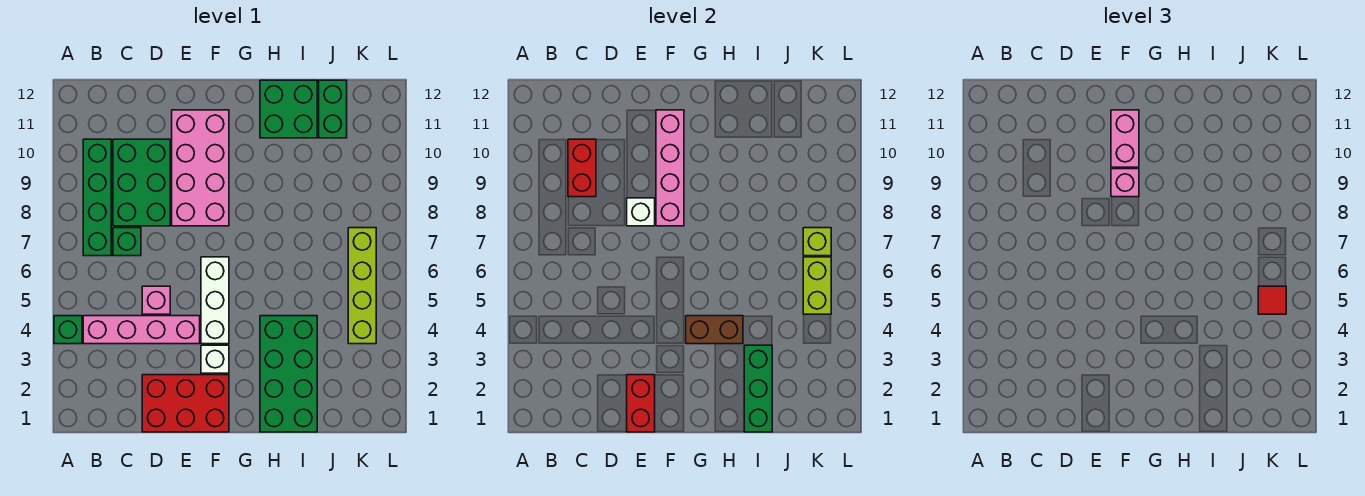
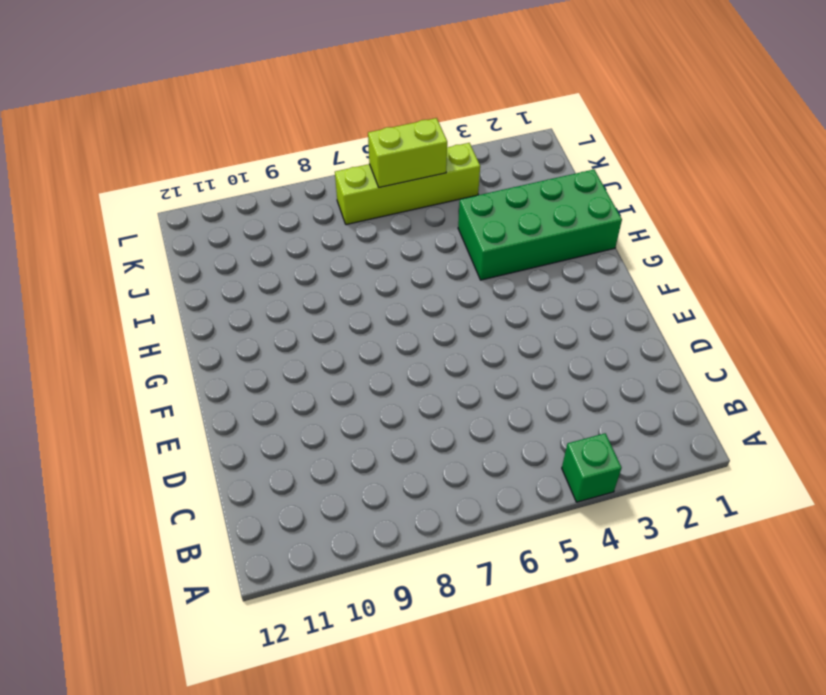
none -> pink brick B4:E4 level 1
none -> green brick B7:B10 level 1
none -> green brick C7 level 1

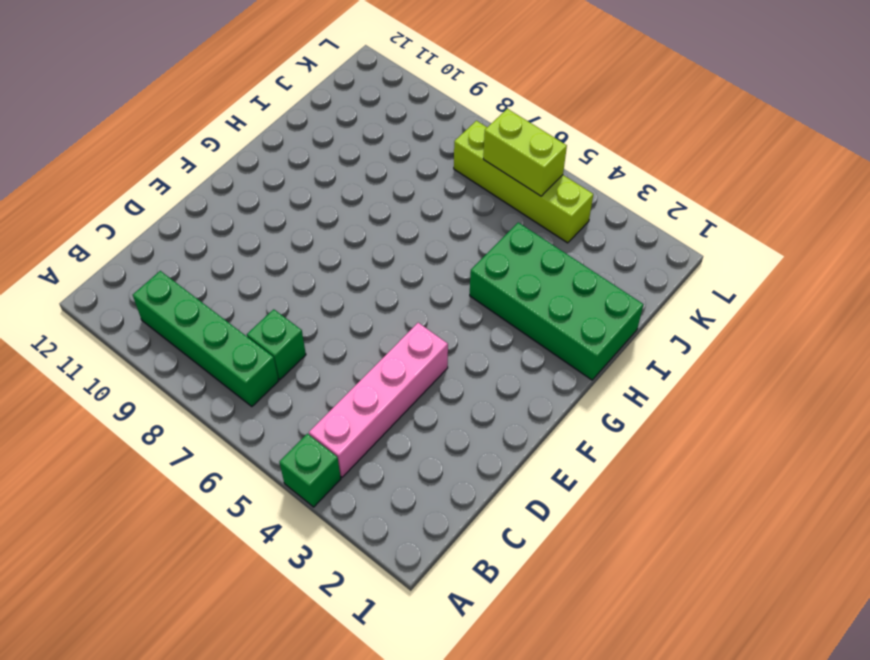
none -> green brick C8:D10 level 1
none -> red brick D1:F2 level 1
none -> pink brick D5 level 1

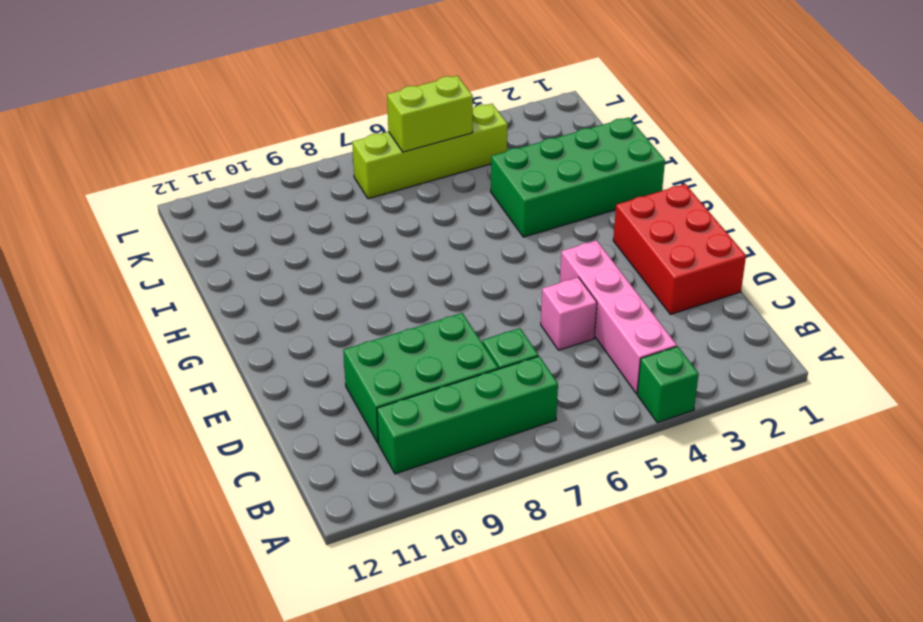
none -> pink brick E8:F11 level 1
none -> white brick F3 level 1
none -> white brick F4:F6 level 1

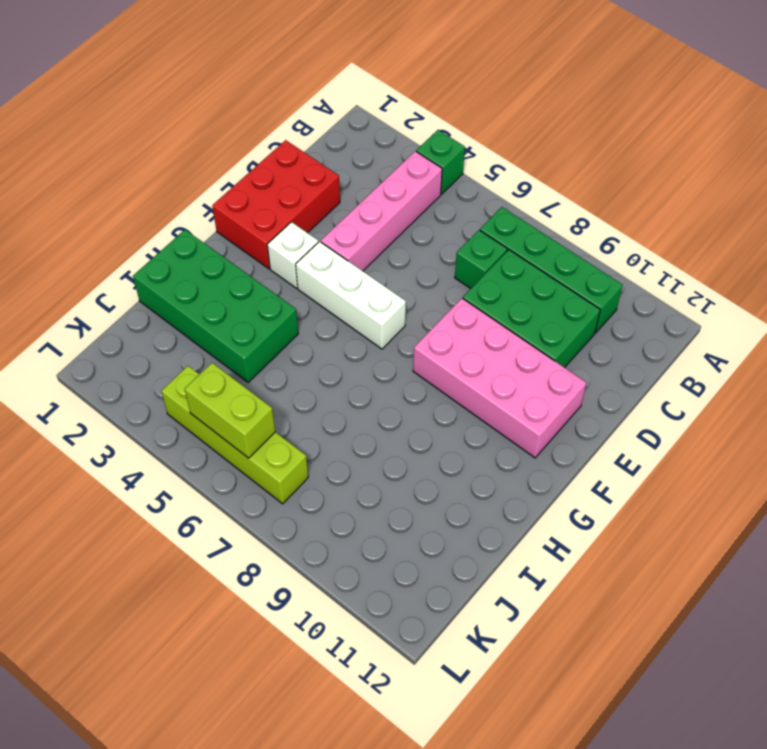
none -> pink brick D5 level 1
none -> green brick H11:I12 level 1
none -> green brick J11:J12 level 1

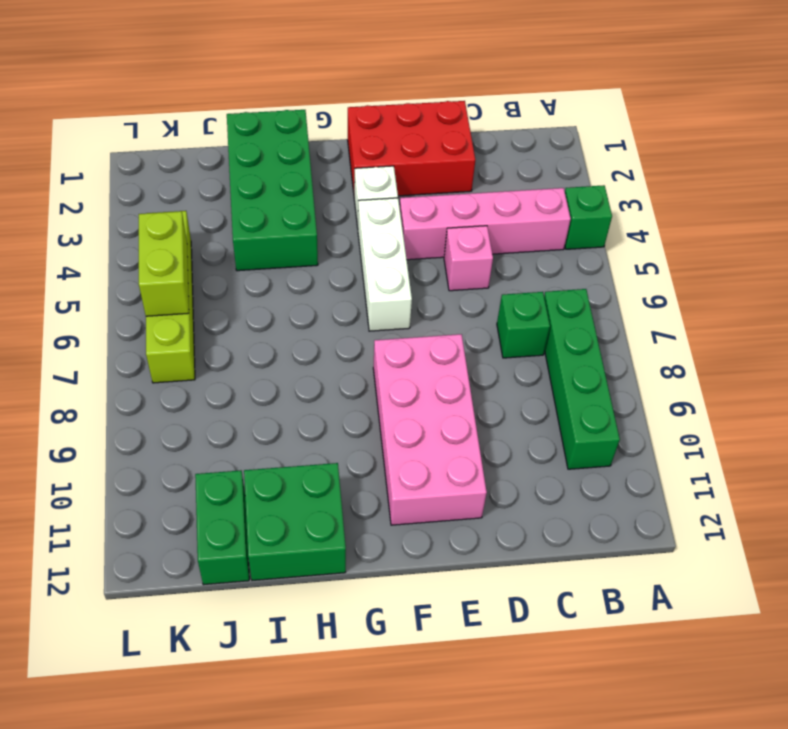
none -> green brick C8:D10 level 1
none -> red brick C9:C10 level 2
none -> red brick E1:E2 level 2

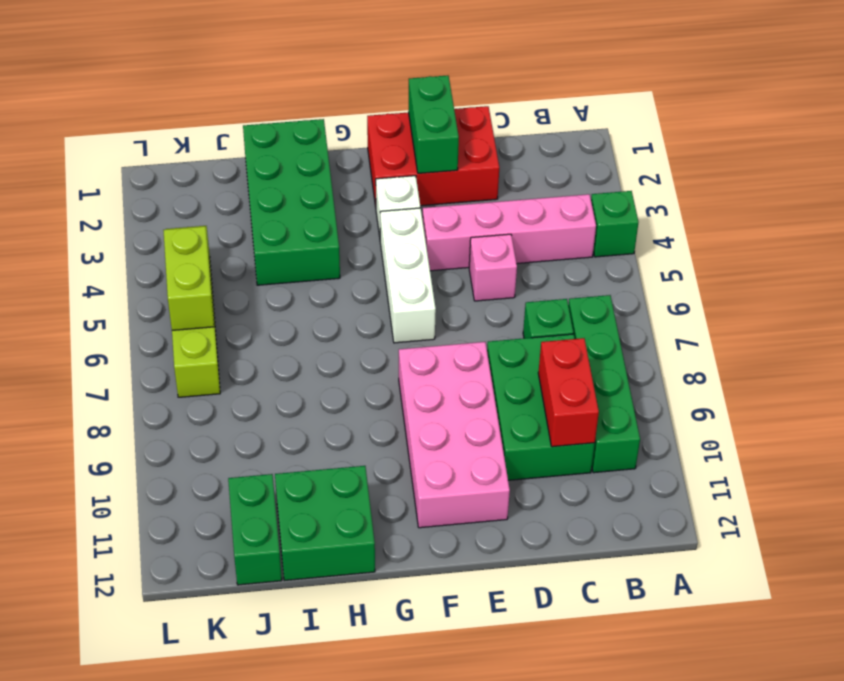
green brick E1:E2 level 2 -> red brick E1:E2 level 2
none -> white brick E8 level 2
none -> pink brick F8:F11 level 2
none -> brown brick G4:H4 level 2

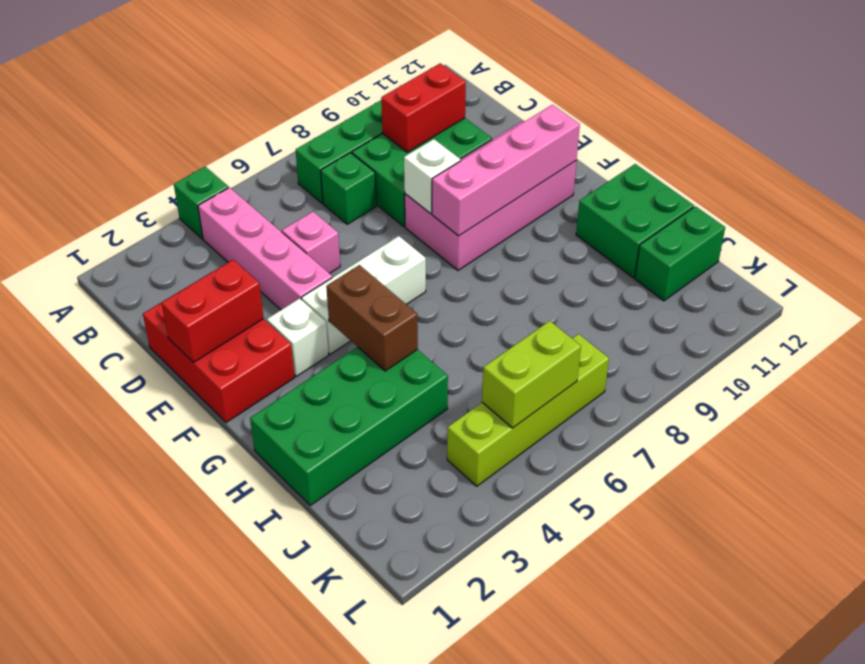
none -> green brick I1:I3 level 2
none -> lime brick K7 level 2
none -> pink brick F9 level 3

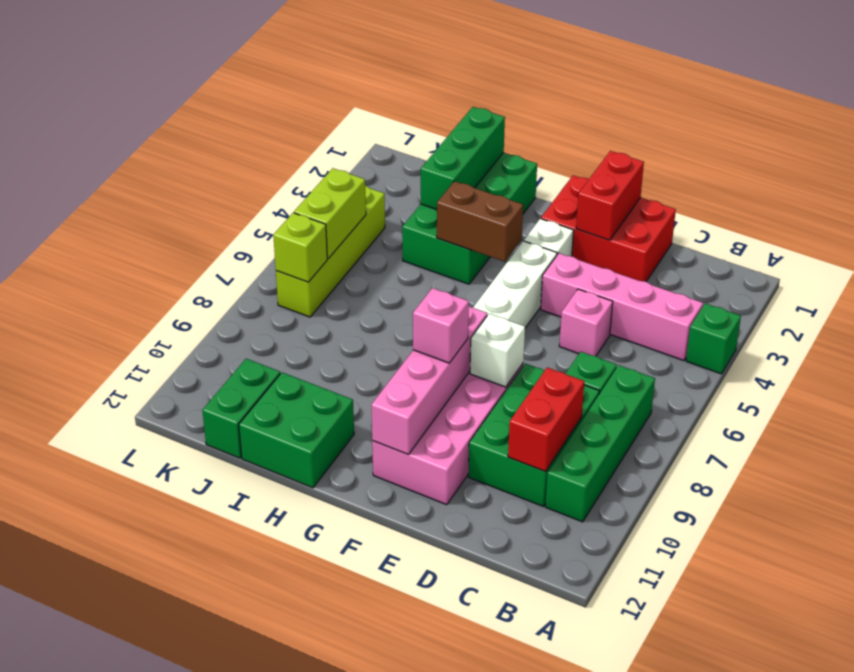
none -> pink brick F10:F11 level 3
none -> red tile K5 level 3

